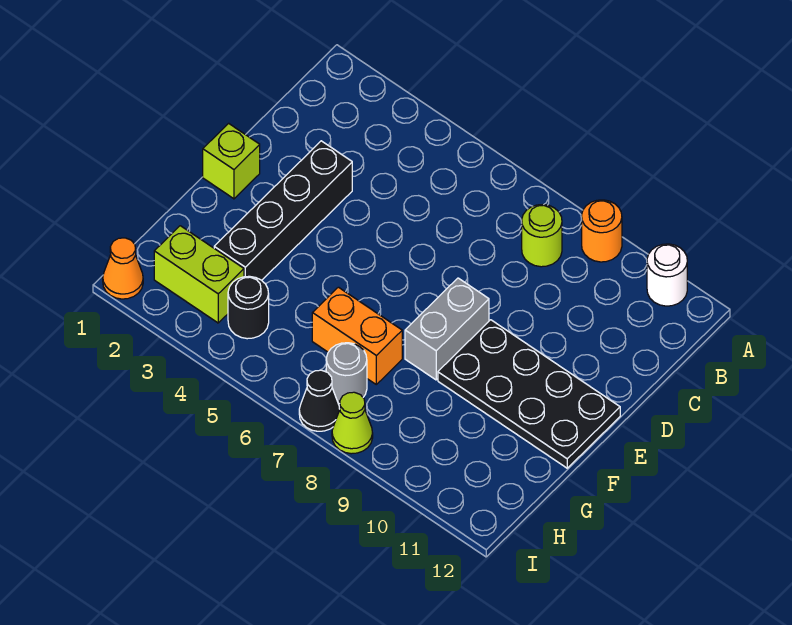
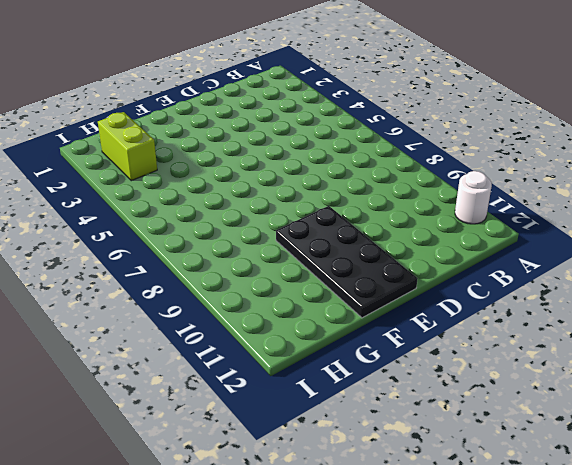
none -> orange round brick A9 level 1
none -> lime round brick B8 level 1
none -> black brick D3:G3 level 1

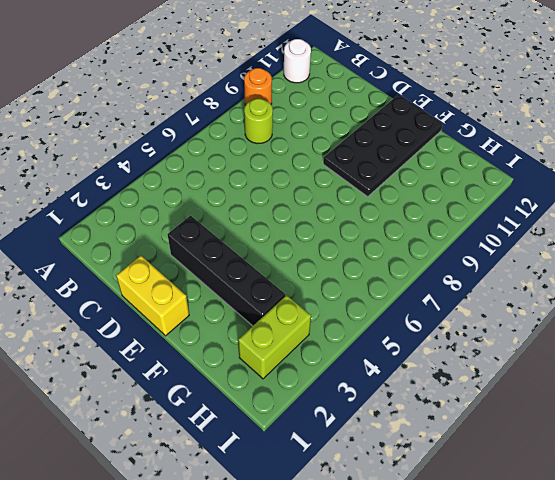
yellow brick D1:E1 level 1 -> lime brick E1 level 1
none -> grey brick E8:F8 level 1
none -> orange brick G6:G7 level 1
none -> black round brick H4 level 1

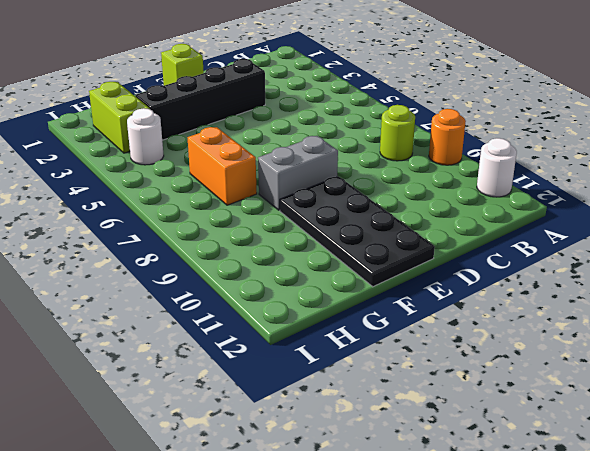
white round brick H4 level 1 -> black round brick H4 level 1
none -> grey round brick H7 level 1
none -> orange cone I1 level 1
none -> black cone I7 level 1

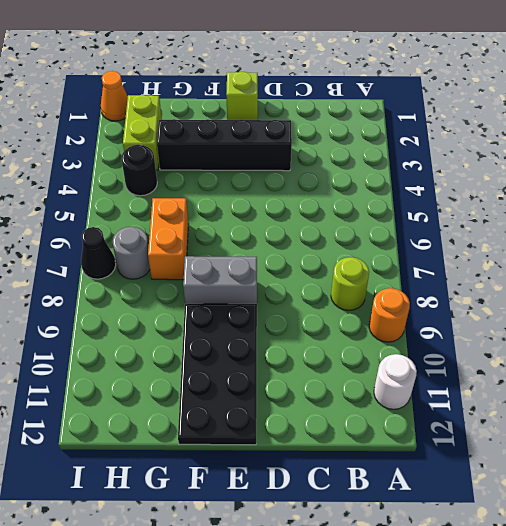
none -> lime cone I8 level 1

